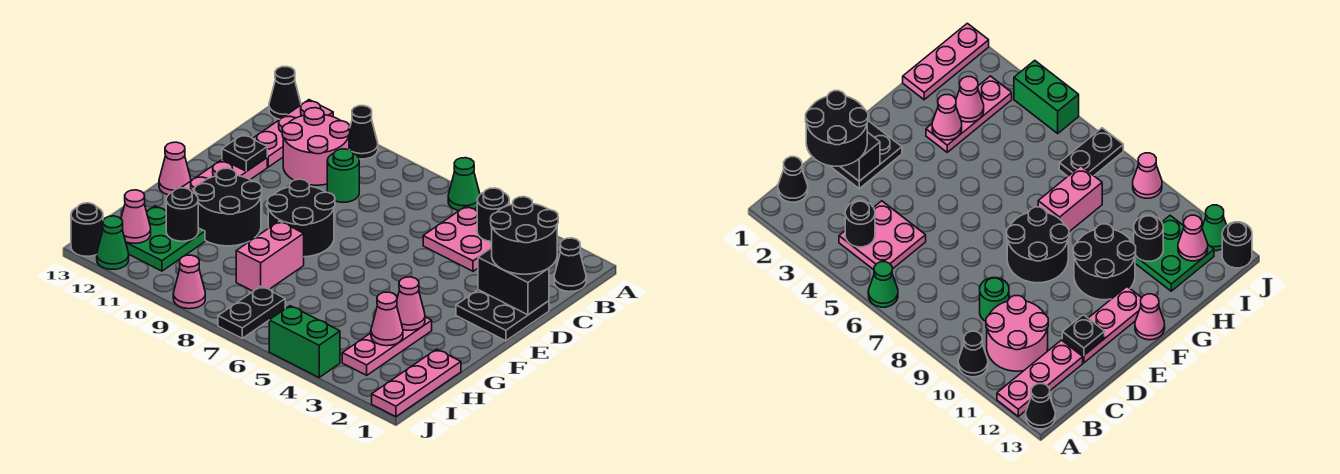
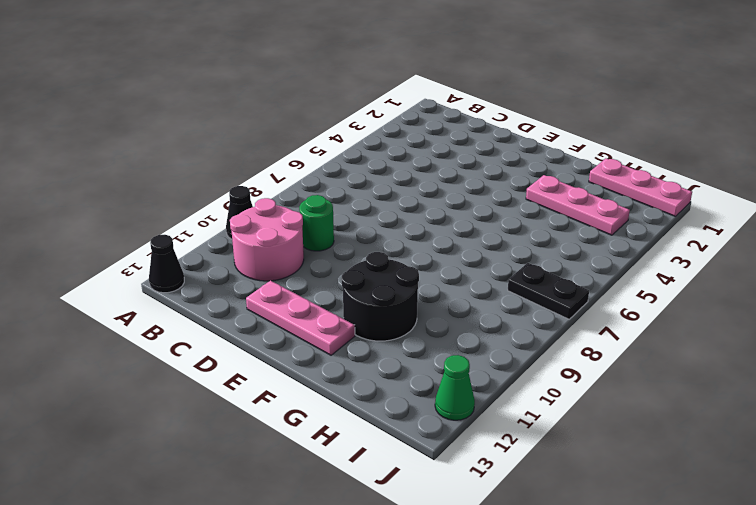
none -> green cone A6 level 1
none -> pink plate A12:C12 level 1
none -> black cone B1 level 1
none -> pink plate B4:C5 level 1

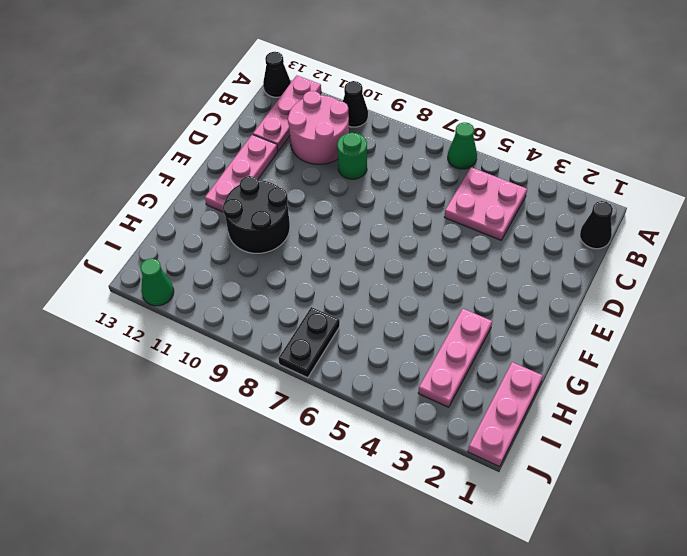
none -> black plate D1:E2 level 1
none -> black round brick E8:F9 level 1
none -> pink cone F13 level 1
none -> pink brick G8:H8 level 1

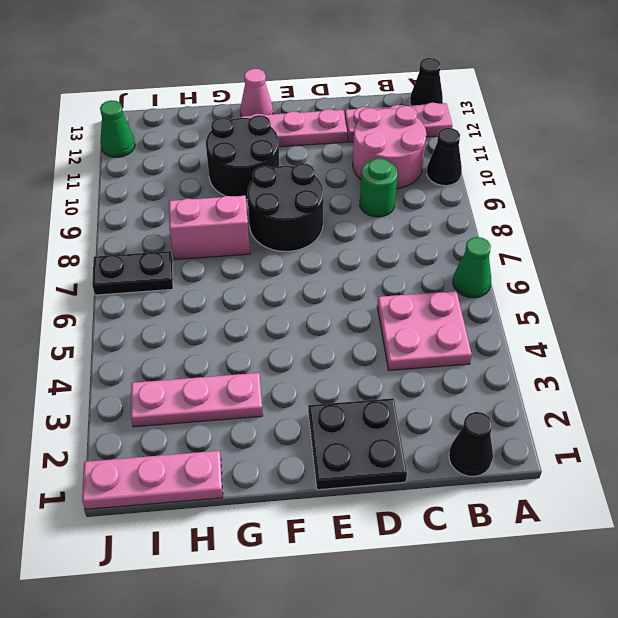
none -> green plate H11:I12 level 1
none -> green brick J4:J5 level 1
none -> pink cone J9 level 1
none -> black round brick J13 level 1

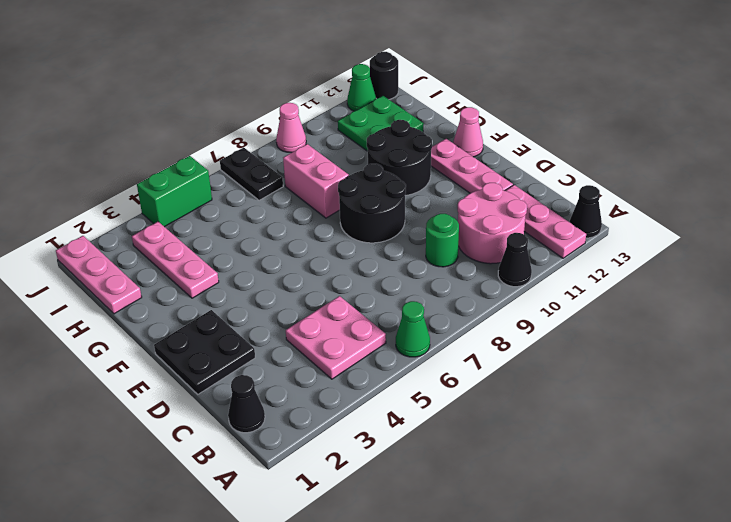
none -> black round brick B4 level 2
none -> black brick D1:D2 level 2
none -> black plate D12 level 2
none -> pink cone G3 level 2

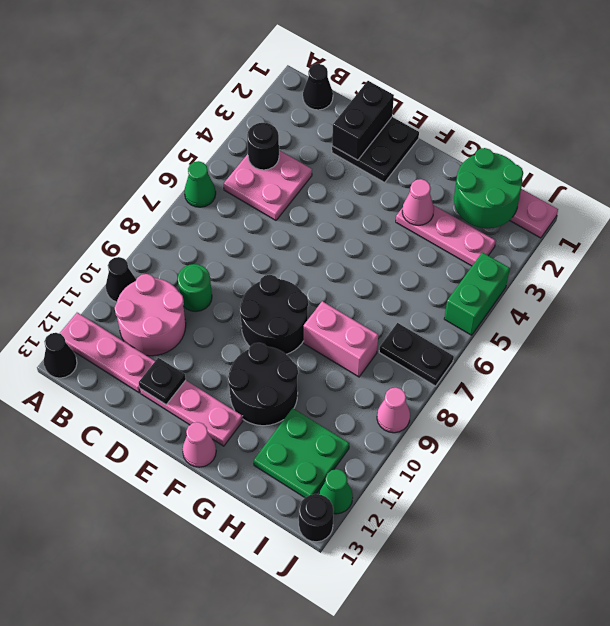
green round brick H1:I2 level 2 -> none
none -> pink cone H3 level 2
none -> black round brick H11 level 2
none -> pink cone I12 level 2
none -> black round brick C1:D2 level 3

